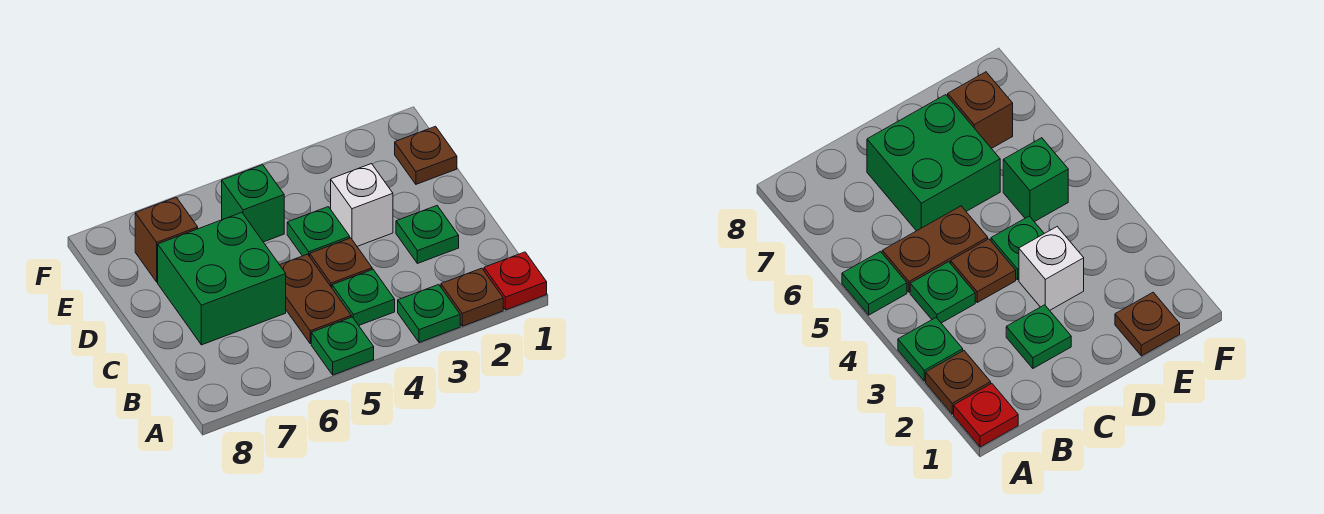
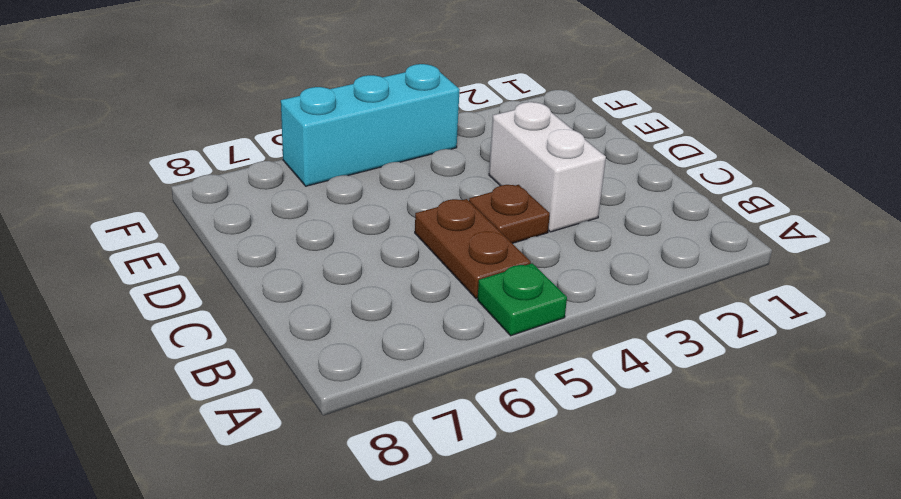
white brick C3:D3 level 1 -> white brick D3 level 1
cyan brick F4:F6 level 1 -> none
none -> red plate A1 level 1
none -> brown plate A2 level 1
none -> green plate A3 level 1

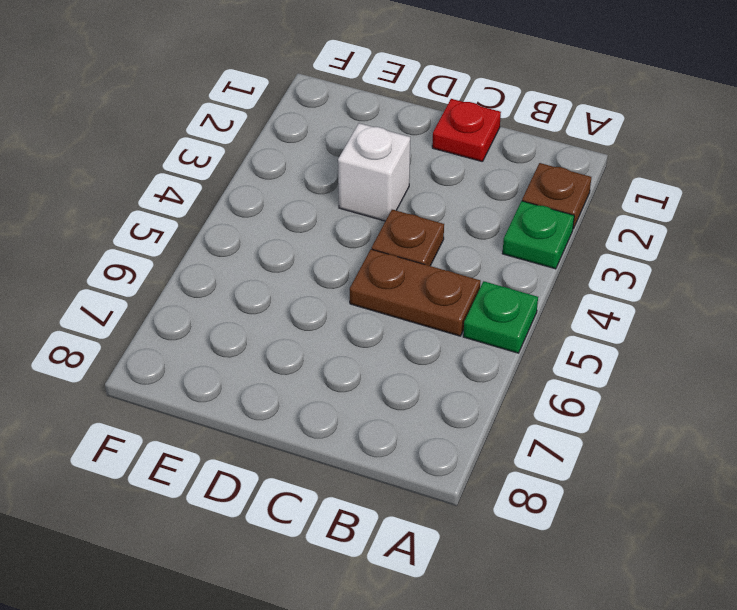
red plate C1 level 1 -> red plate A1 level 1
none -> green plate B4 level 1
none -> green plate C2 level 1
none -> green brick C6:D7 level 1

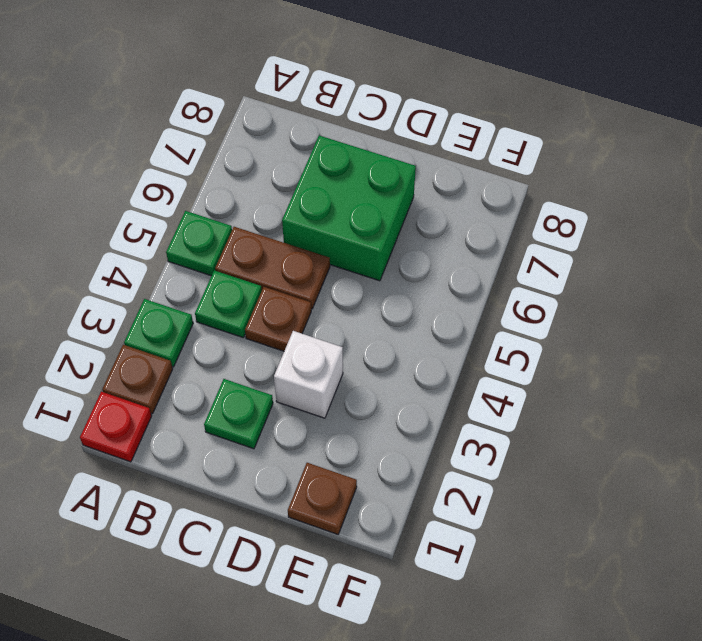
none -> green plate D4 level 1
none -> green brick E5 level 1
none -> brown brick E7 level 1

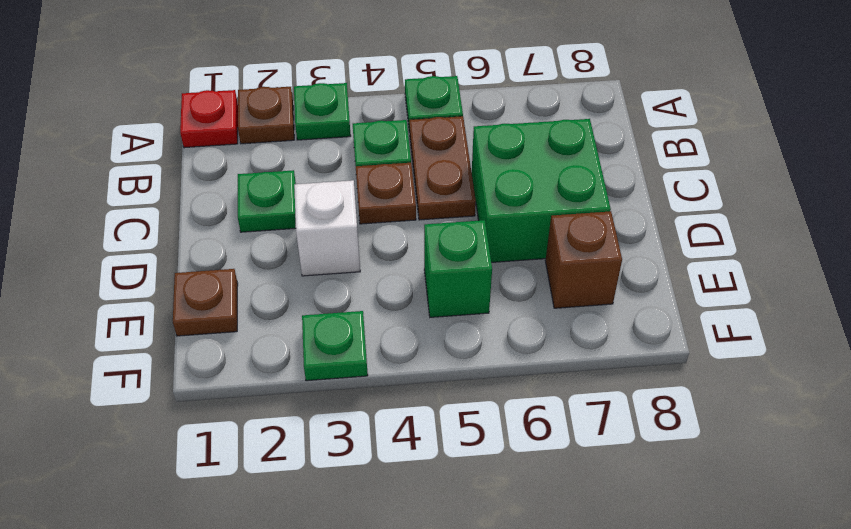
green plate F3 level 1 -> green plate D4 level 1

